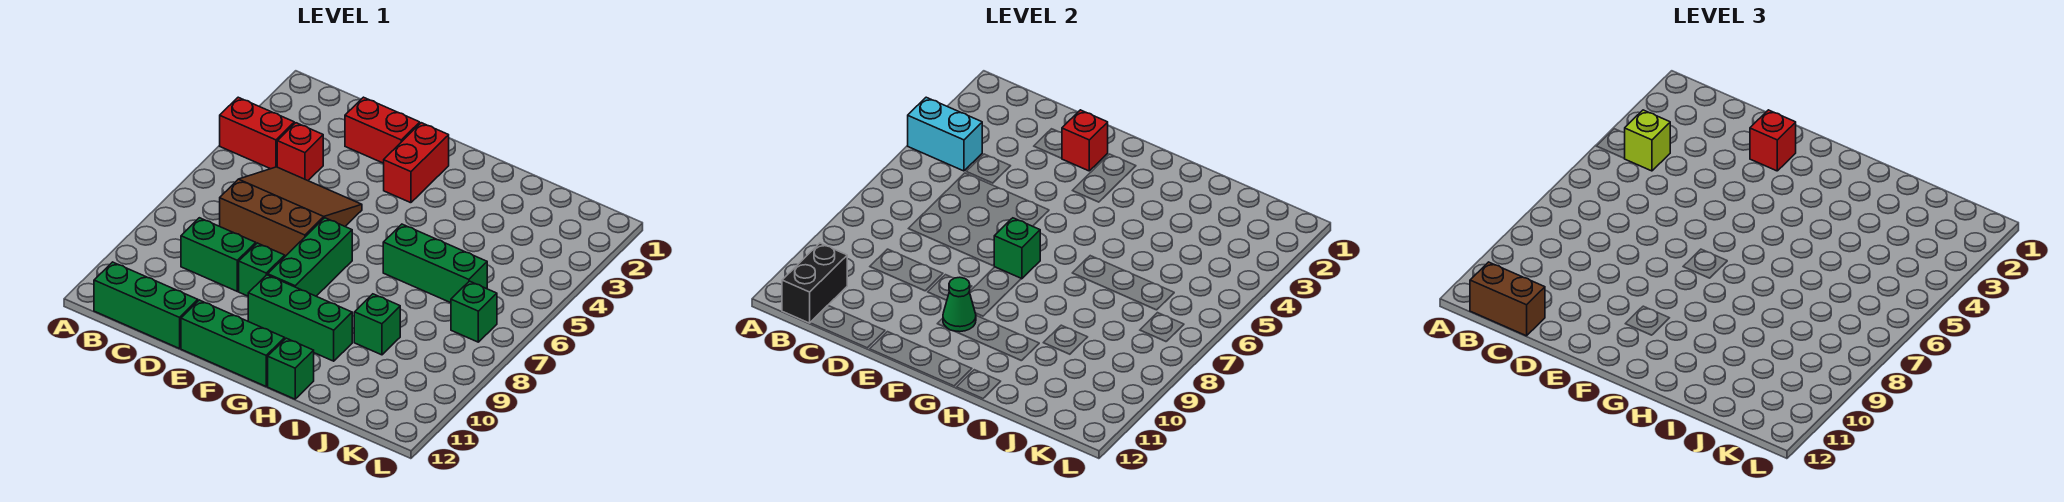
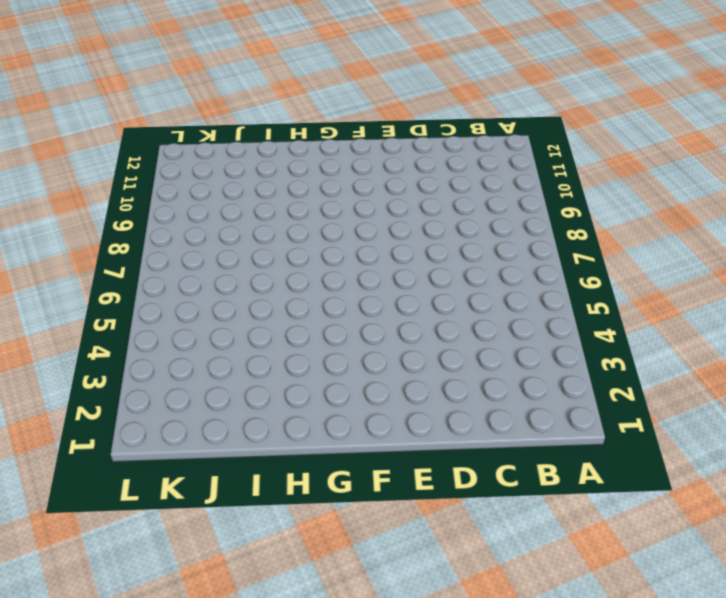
none -> red brick A4:B4 level 1
none -> green brick B12:D12 level 1
none -> red brick C4 level 1

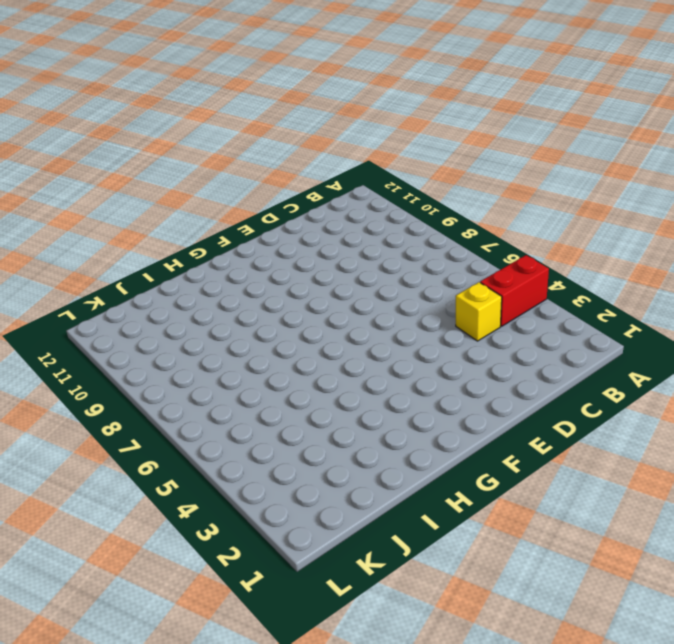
yellow brick C4 level 1 -> red brick C4 level 1
none -> green brick B12:D12 level 1
none -> brown slope C5:E7 level 1 top 7
none -> green brick C9:D9 level 1

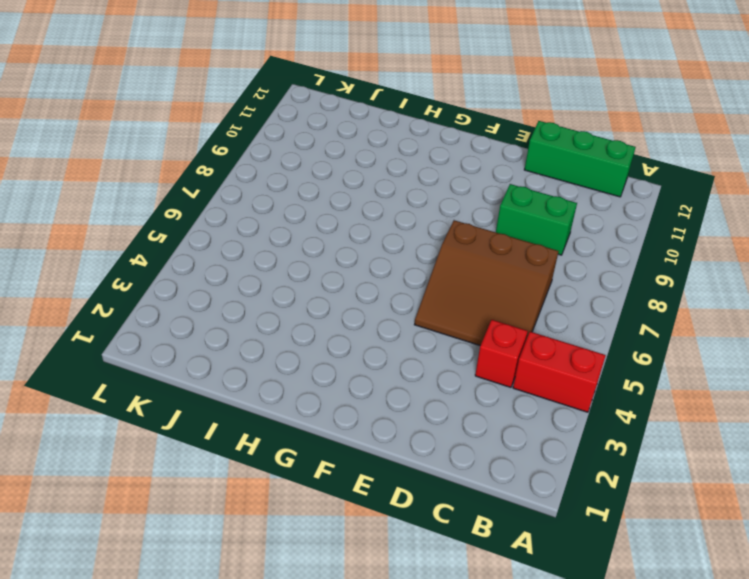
none -> red brick D2:E2 level 1
none -> green brick E9 level 1
none -> green brick E12:G12 level 1

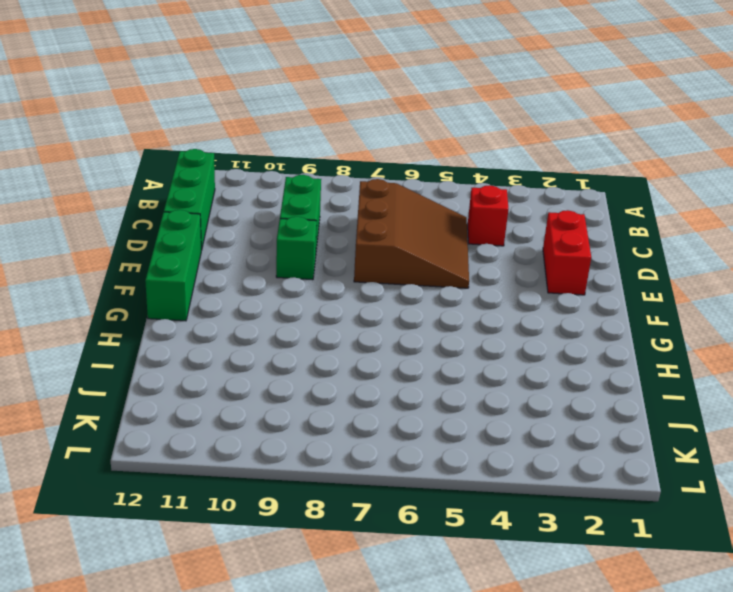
none -> red brick A4:B4 level 1
none -> red brick F2:F3 level 1
none -> green brick F7:F9 level 1

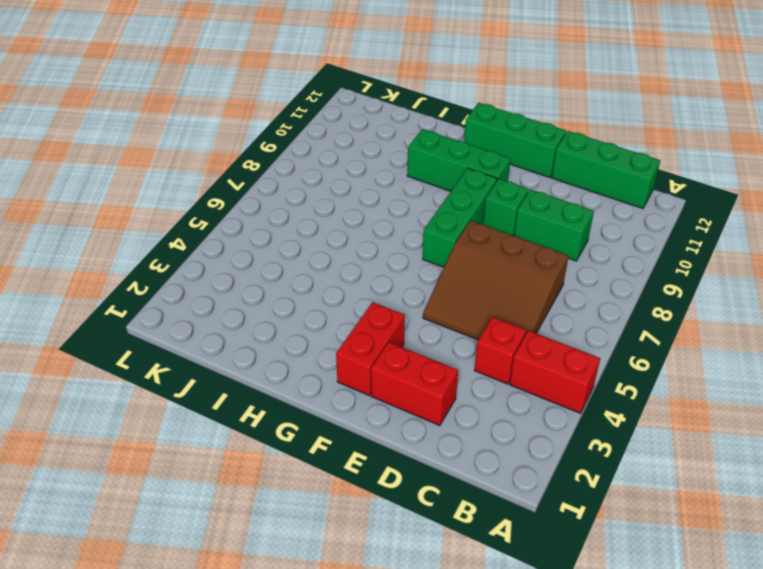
none -> green brick H6:J6 level 1
none -> green brick H12 level 1
none -> green brick I9 level 1

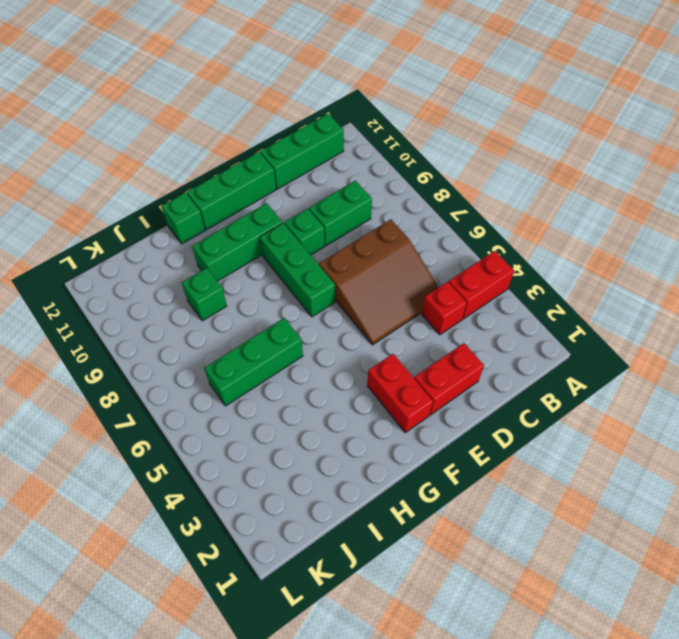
none -> green brick K7 level 1
none -> cyan brick A4:B4 level 2
none -> black brick B11:B12 level 2

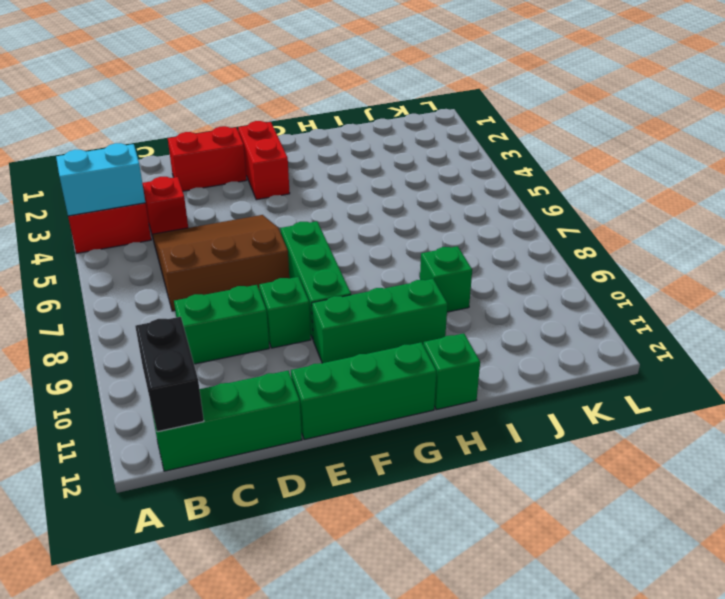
none -> green brick H6:J6 level 1
none -> green brick K7 level 1
none -> red brick E2 level 2

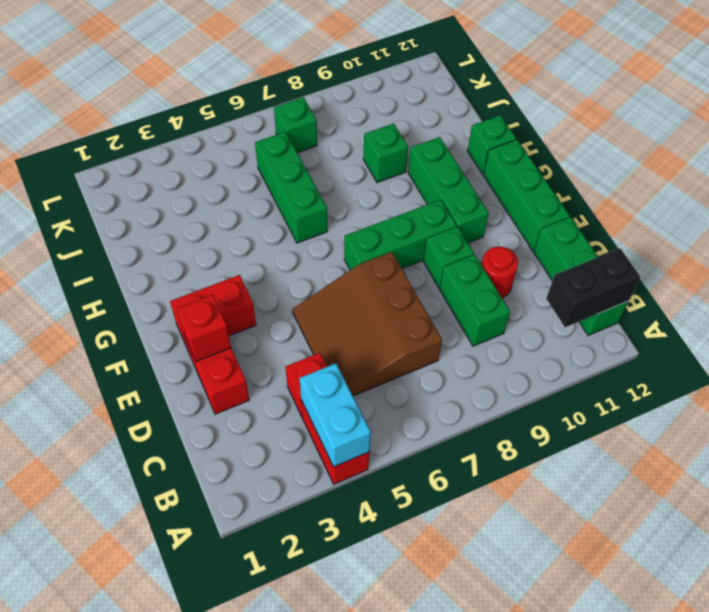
red round brick D10 level 1 -> none
none -> green brick F7 level 2
none -> green cone F10 level 2
none -> lime brick B4 level 3

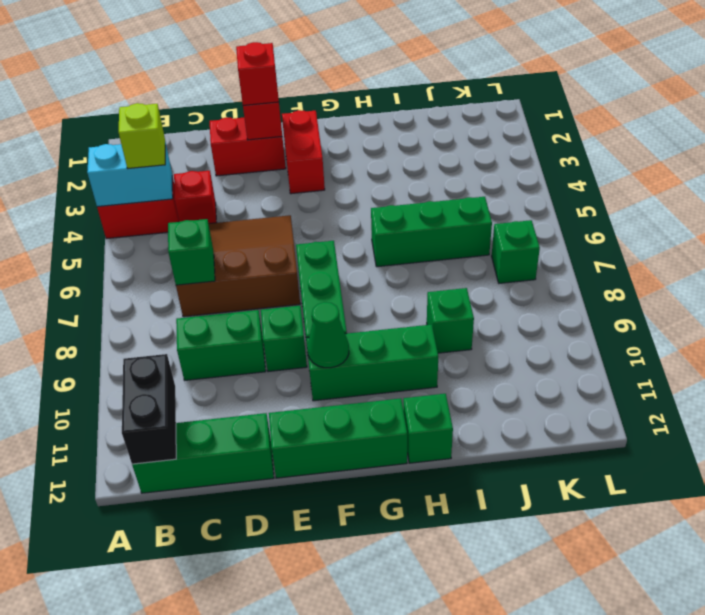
green brick C7 level 2 -> green brick F7 level 2
none -> brown brick B12:C12 level 3

